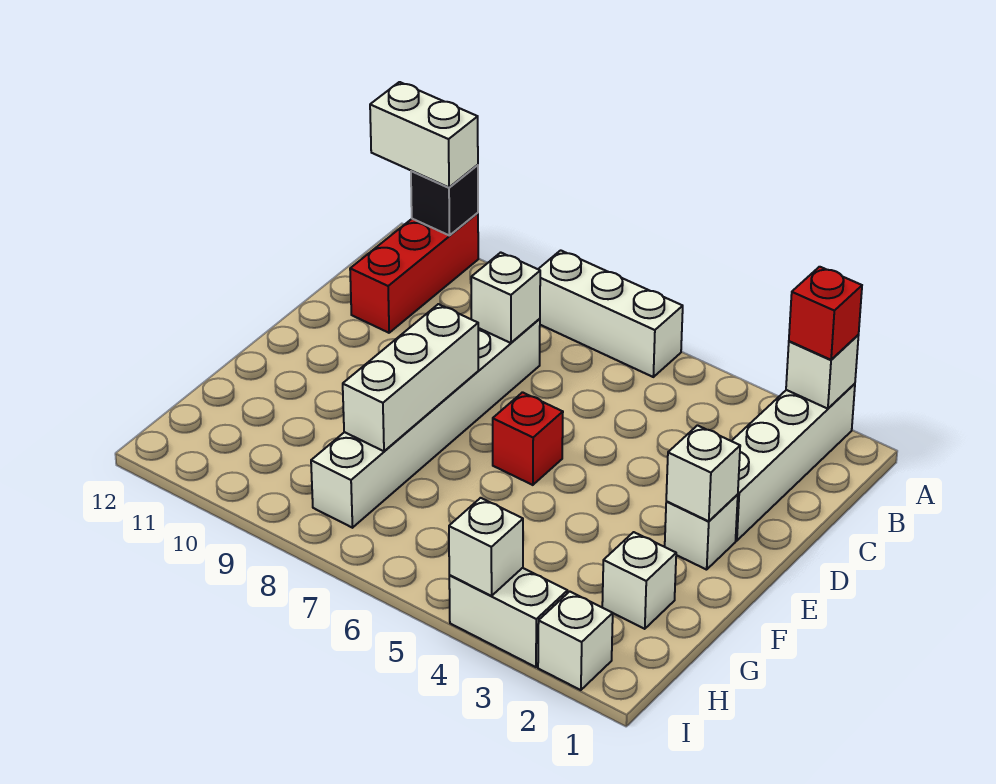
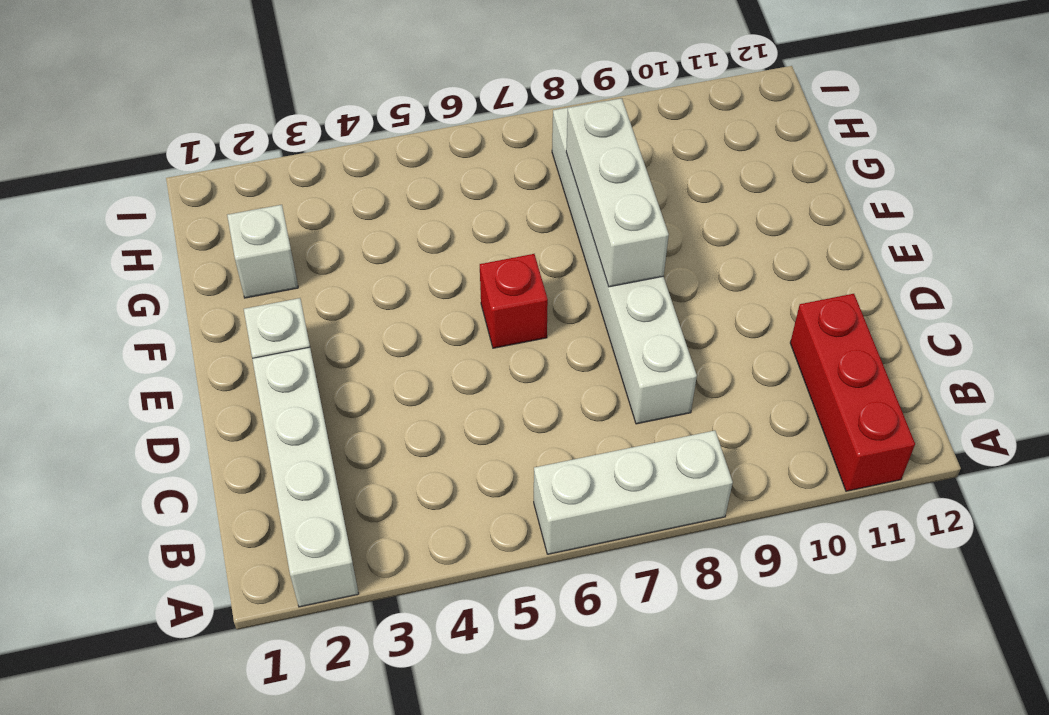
none -> white brick I2 level 1
none -> white brick I3:I4 level 1
none -> white brick A2 level 2

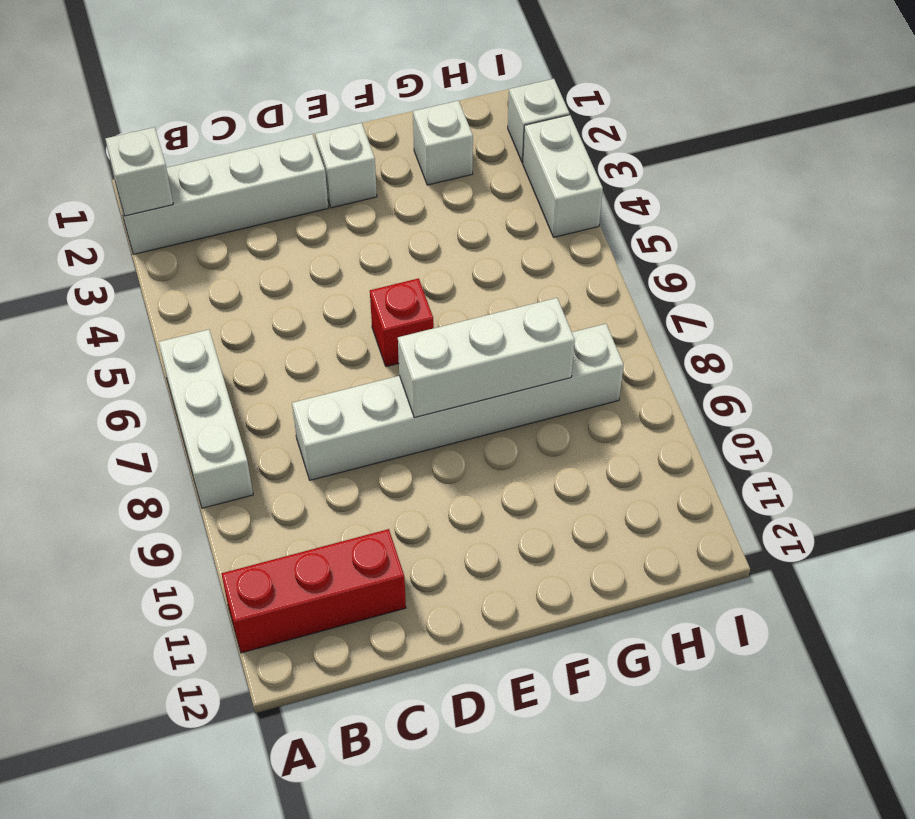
none -> black brick A11 level 2
none -> white brick C8 level 2
none -> white brick E2 level 2

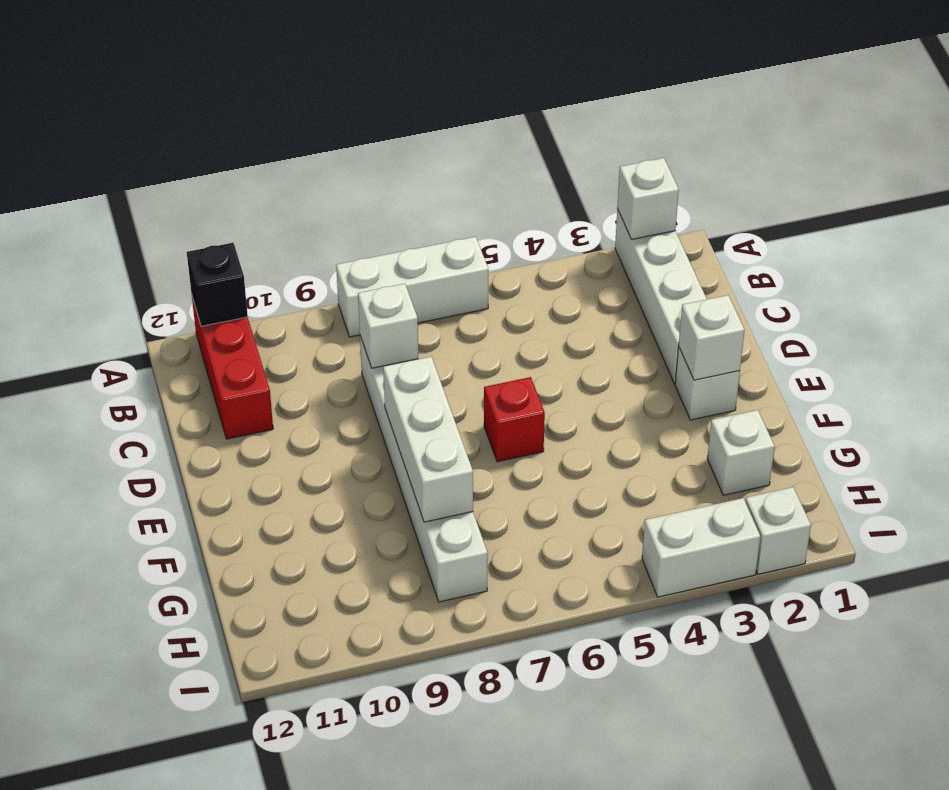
none -> white brick I4 level 2
none -> red brick A2 level 3
none -> white brick A11:A12 level 3

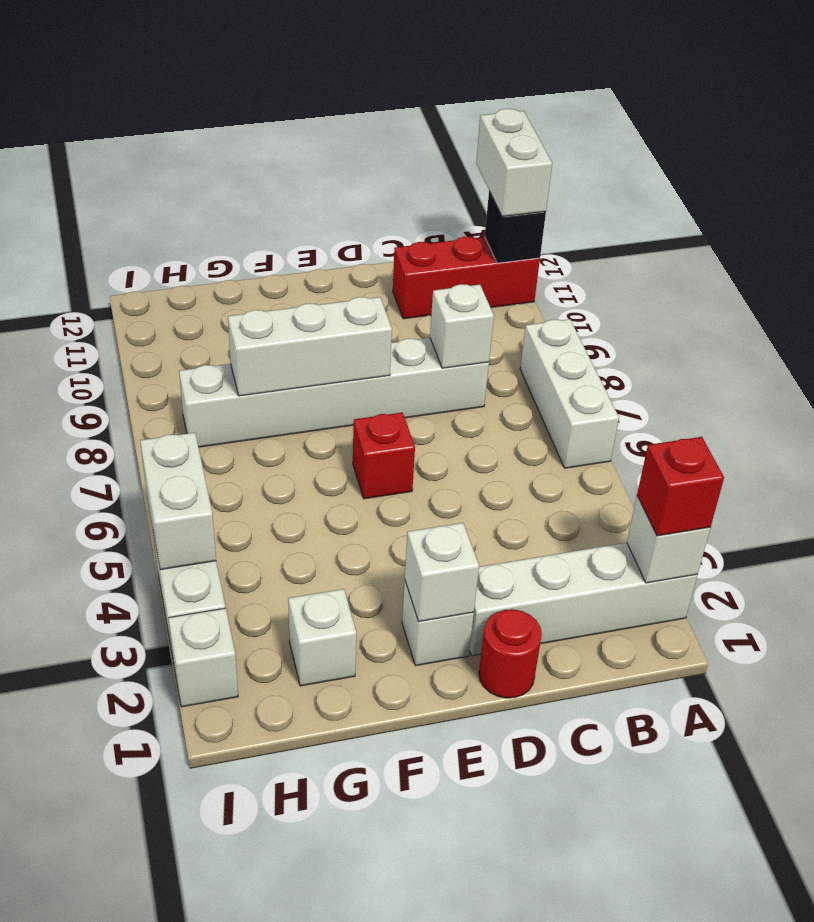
red round brick D1 level 1 -> none
white brick I4:I5 level 2 -> white brick I4 level 2

